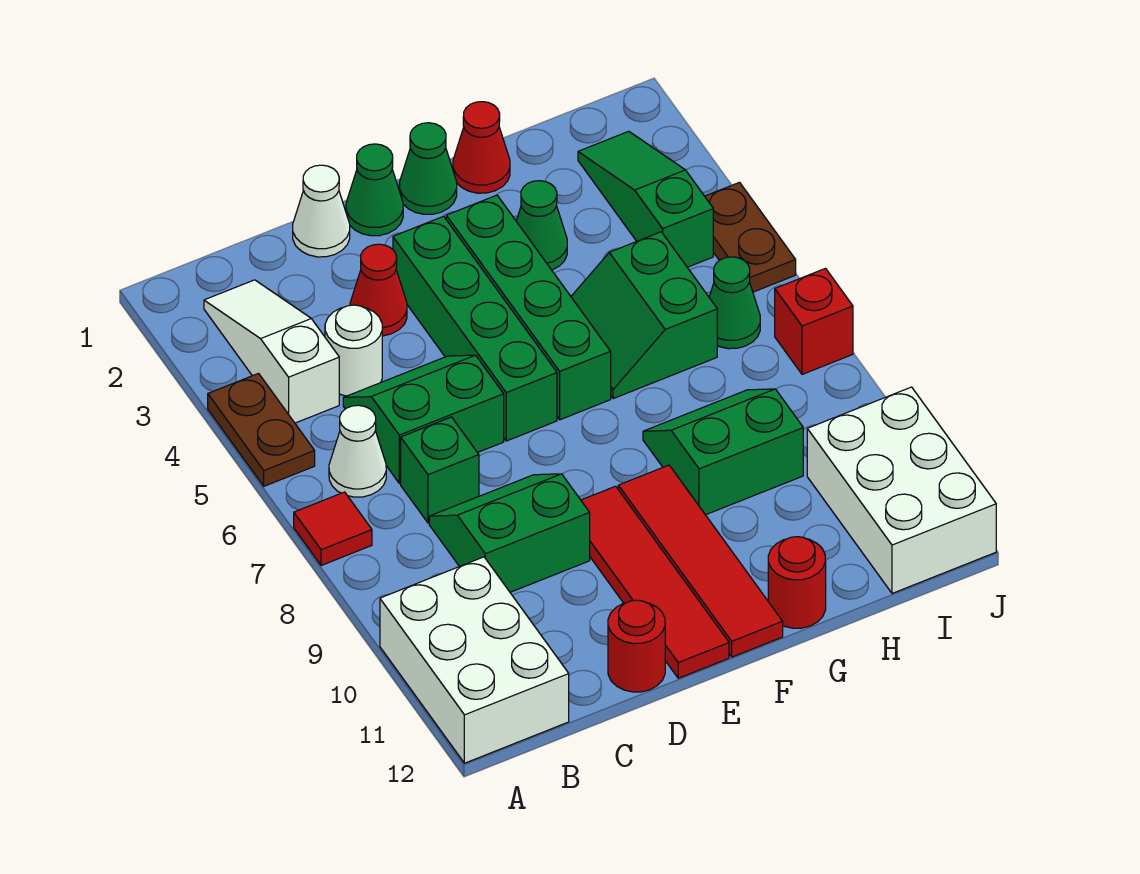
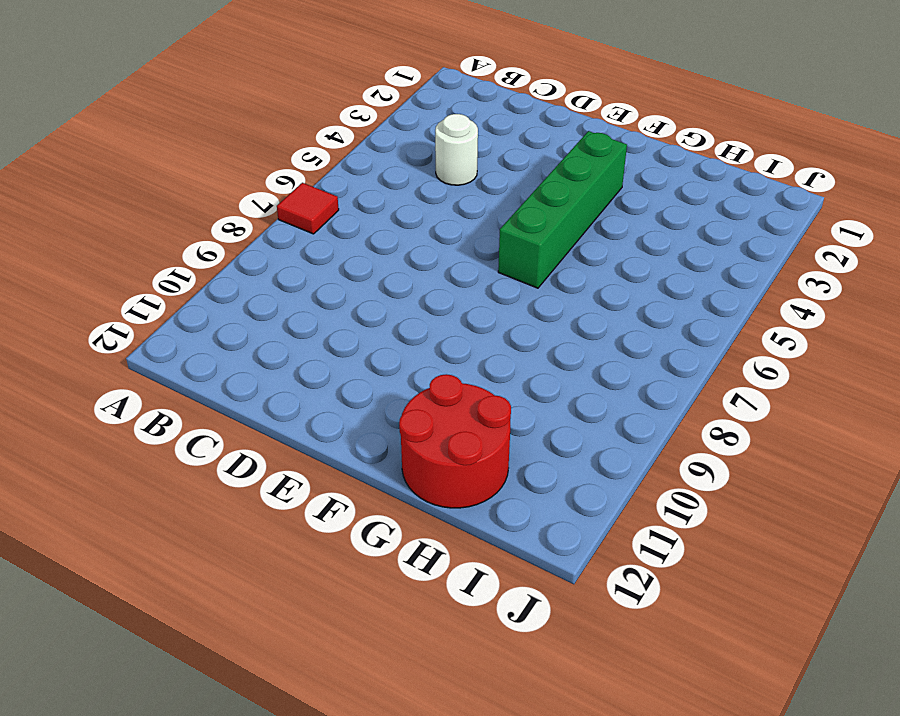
red round brick G11:H12 level 1 -> red round brick G12 level 1
none -> brown plate A4:A5 level 1
none -> white brick A10:B12 level 1
none -> white slope B2:B4 level 1 top 4

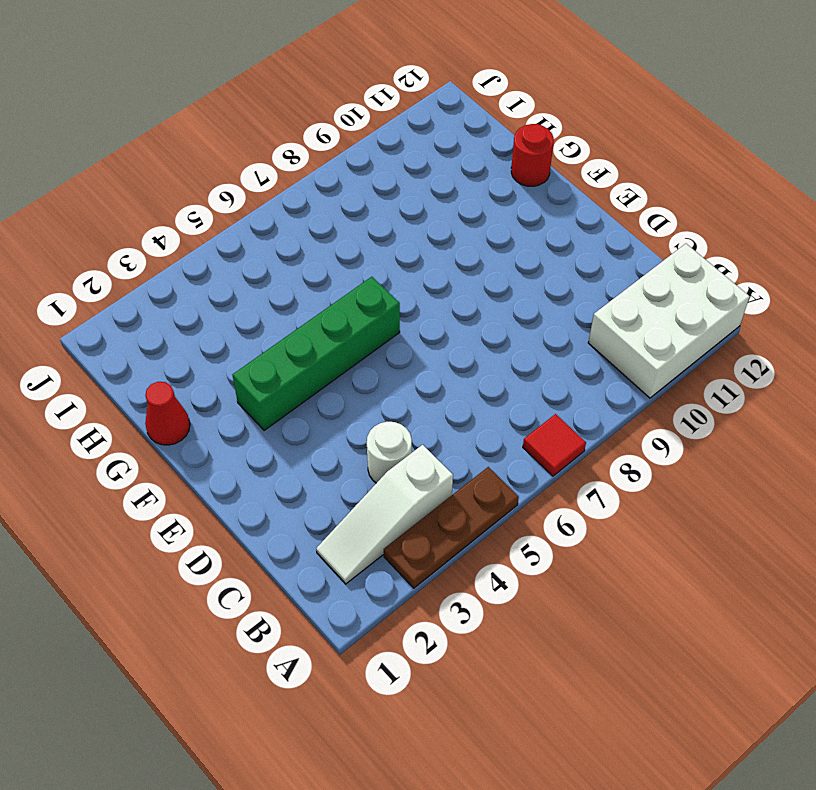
brown plate A3:A5 level 1 -> brown plate A4:A5 level 1
none -> white cone B6 level 1
none -> green slope C5:D6 level 1 top 6
none -> green brick C7 level 1

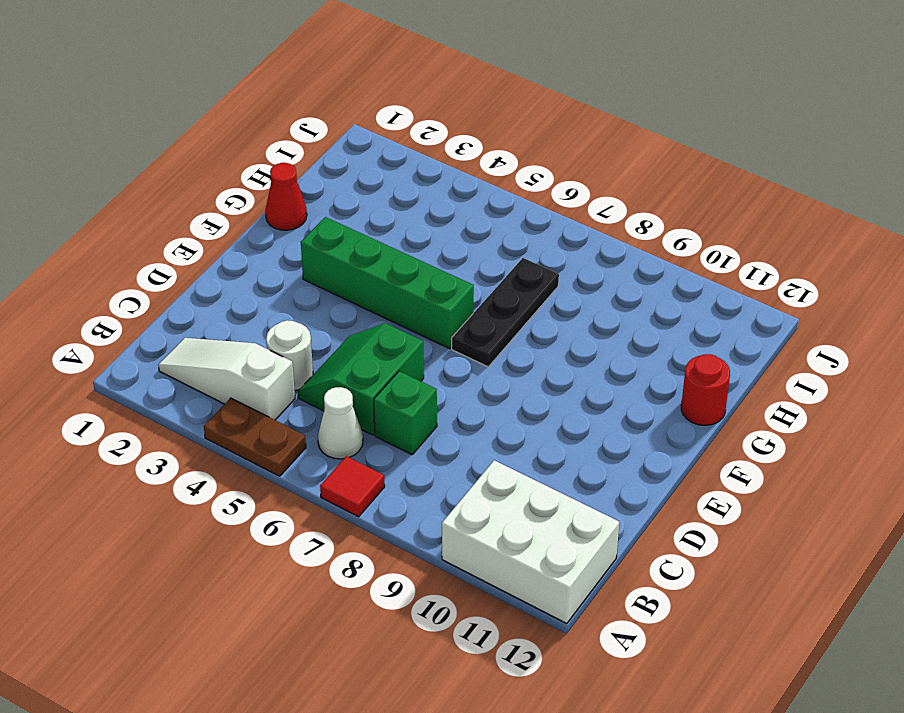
black plate F7:H7 level 1 -> none
none -> green slope C8:D9 level 1 top 9
none -> white cone D1 level 1
none -> red cone D3 level 1

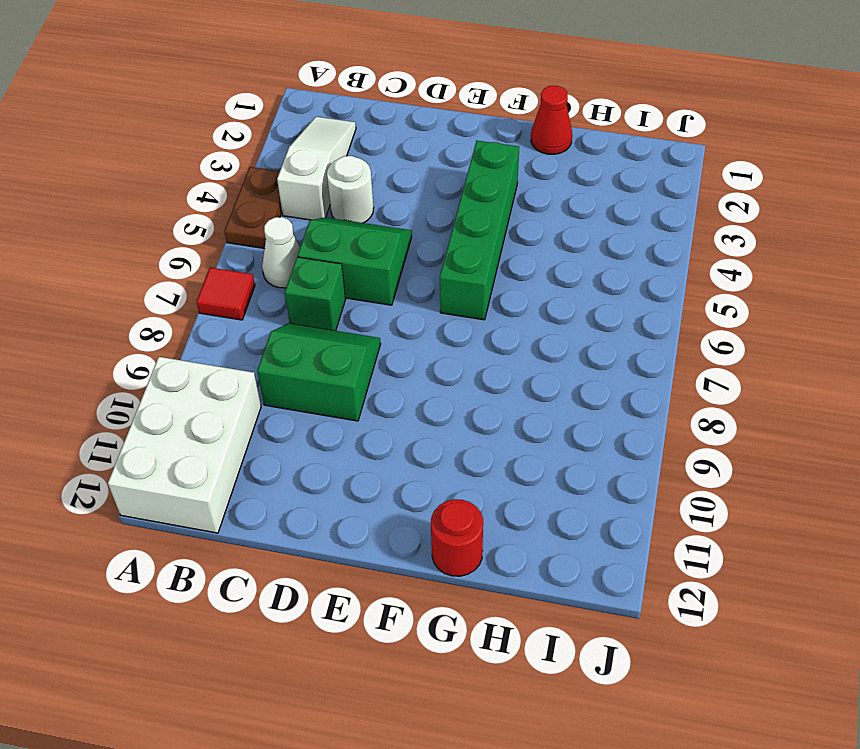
none -> white cone D1 level 1
none -> red cone D3 level 1
none -> red round brick D12 level 1

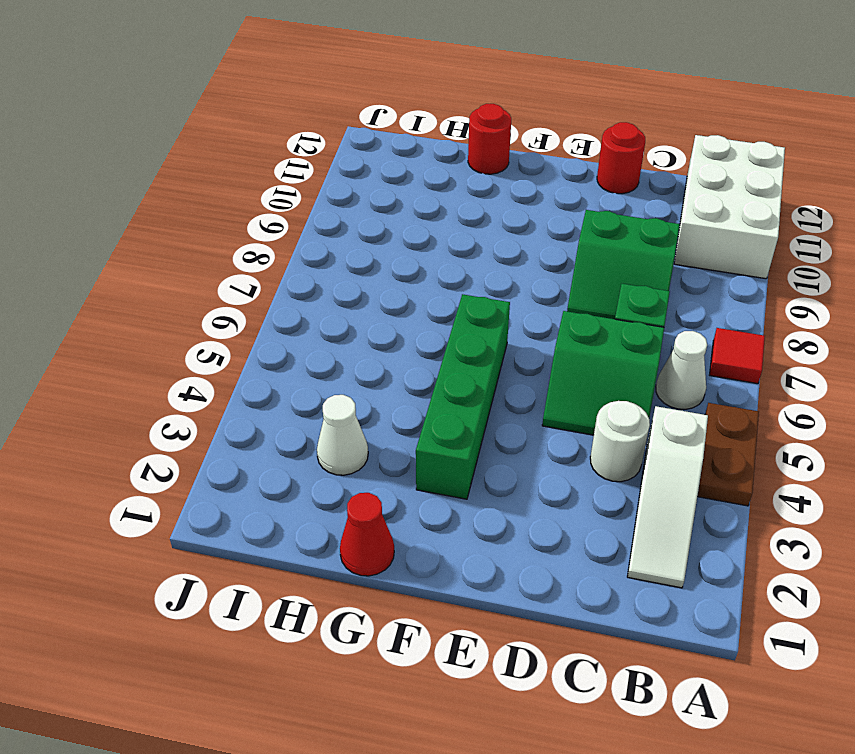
white cone H3 level 1 -> white cone D1 level 1
none -> red cone D3 level 1
none -> green cone E1 level 1
none -> green brick E3:E6 level 1

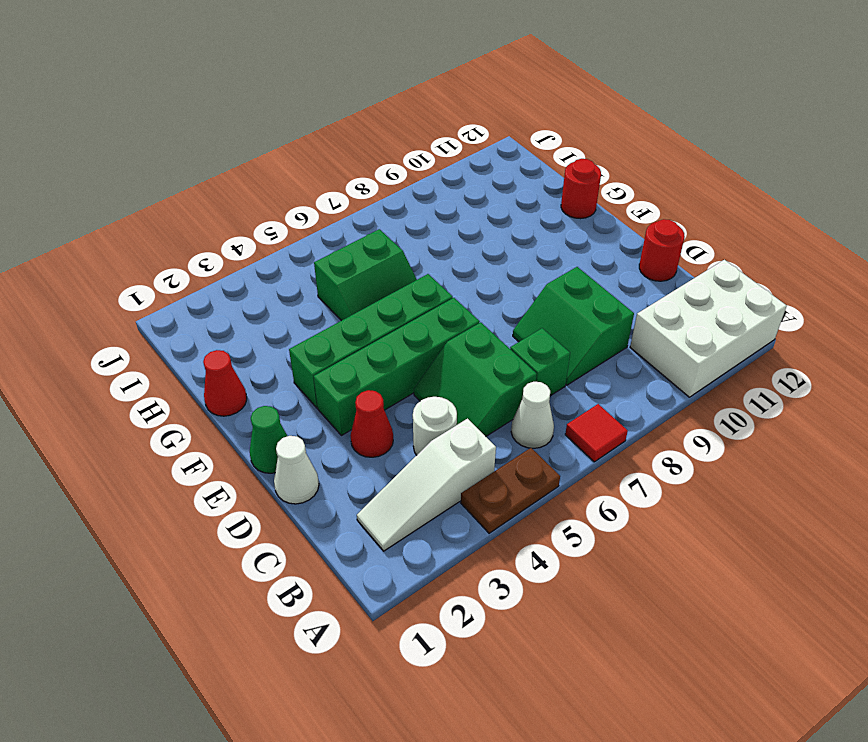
none -> red tile E9:E12 level 1
none -> green cone F1 level 1
none -> red tile F9:F12 level 1

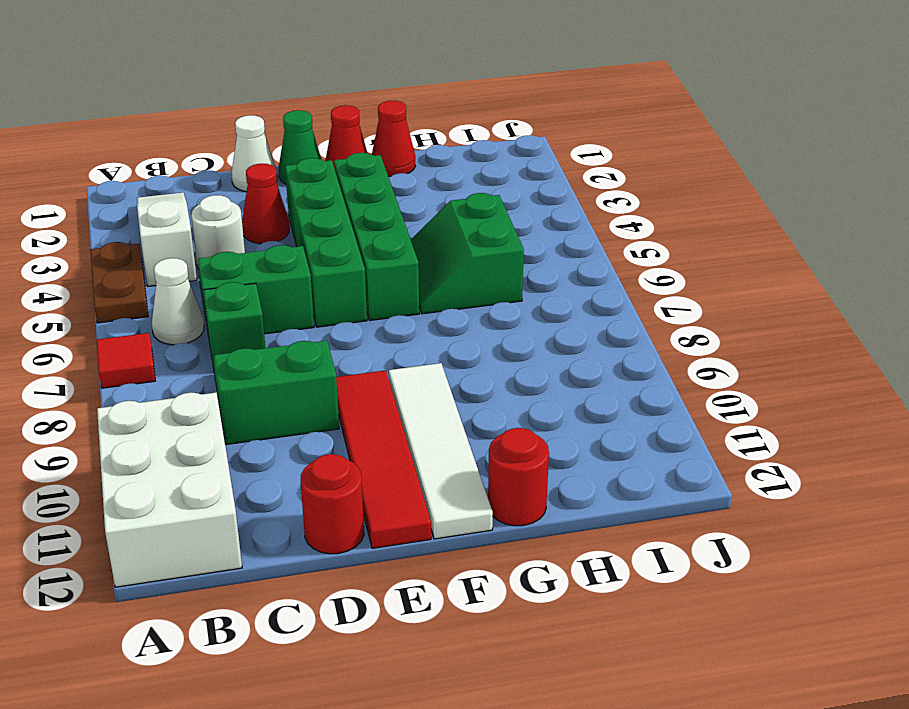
red cone F1 level 1 -> green cone F1 level 1
white tile F9:F12 level 1 -> red tile F9:F12 level 1
none -> green cone G3 level 1
none -> green slope G8:H9 level 1 top 9
none -> green slope I2:I4 level 1 top 4

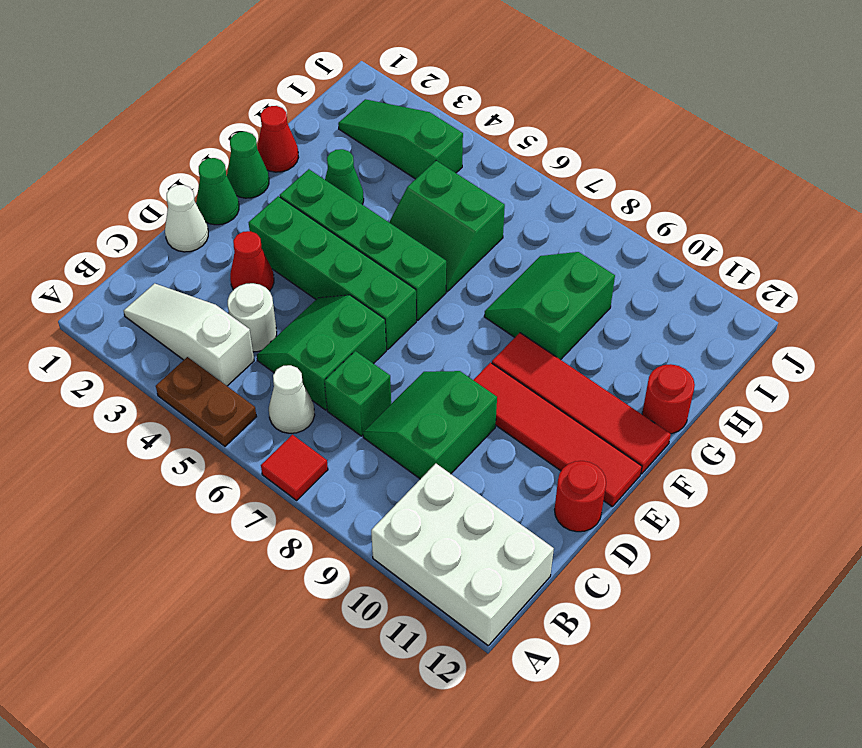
none -> green cone I6 level 1
none -> white brick I10:J12 level 1
none -> brown plate J4:J5 level 1

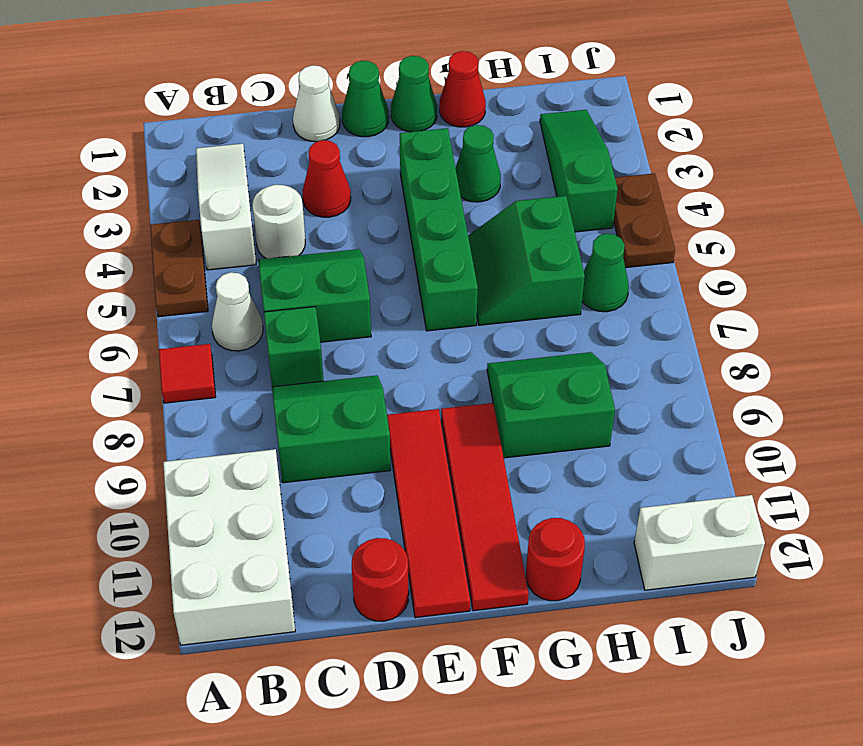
white brick I12:J12 level 1 -> white brick I10:J12 level 1
none -> green brick E3:E6 level 1
none -> red brick J7 level 1

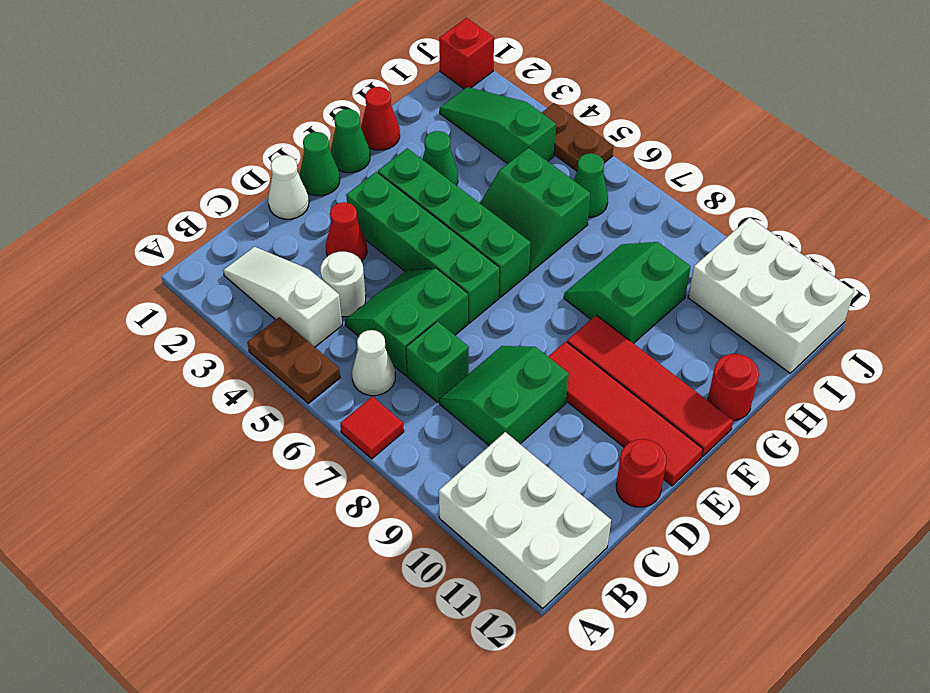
red brick J1 level 1 -> red brick J7 level 1

